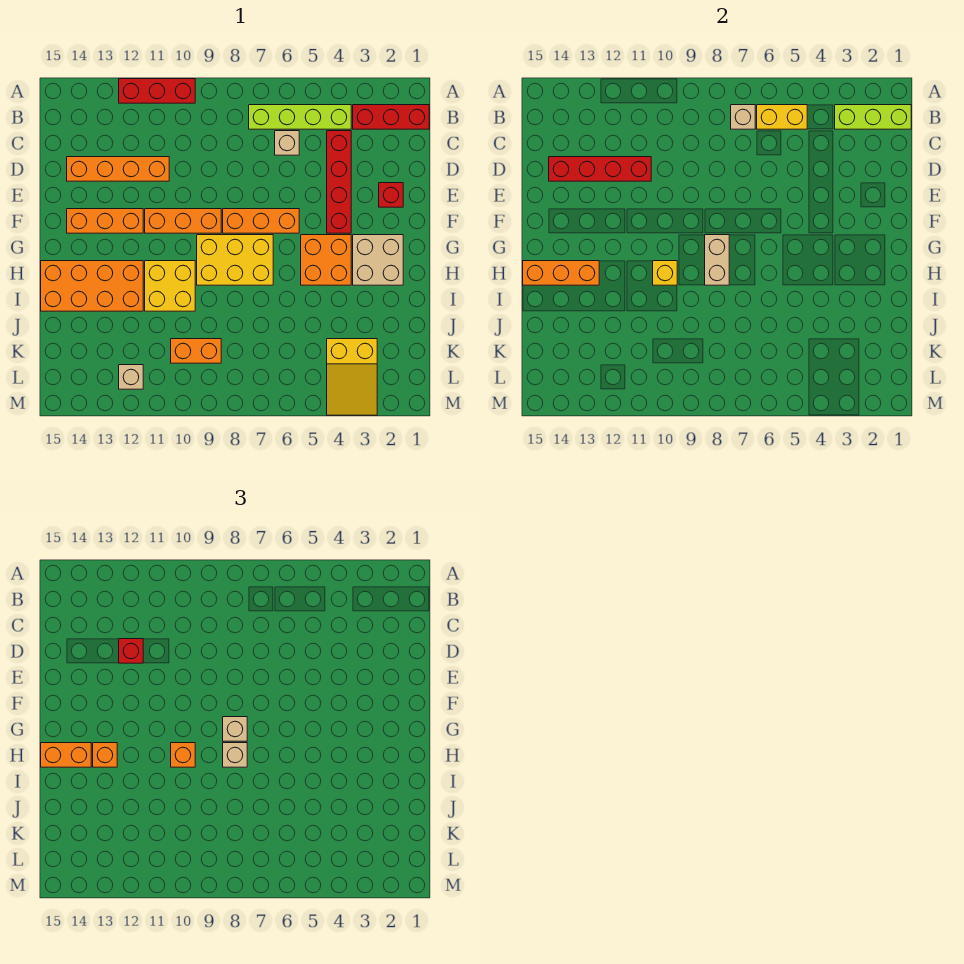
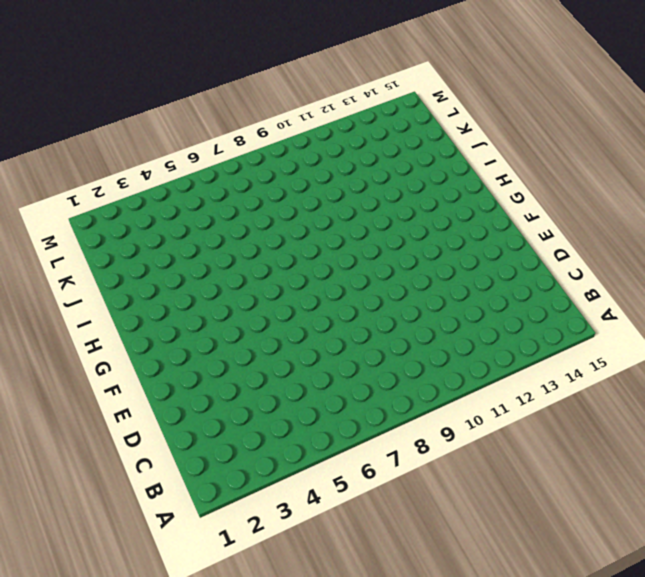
none -> red brick A10:A12 level 1
none -> red brick B1:B3 level 1
none -> lime brick B4:B7 level 1
none -> red brick C4:F4 level 1

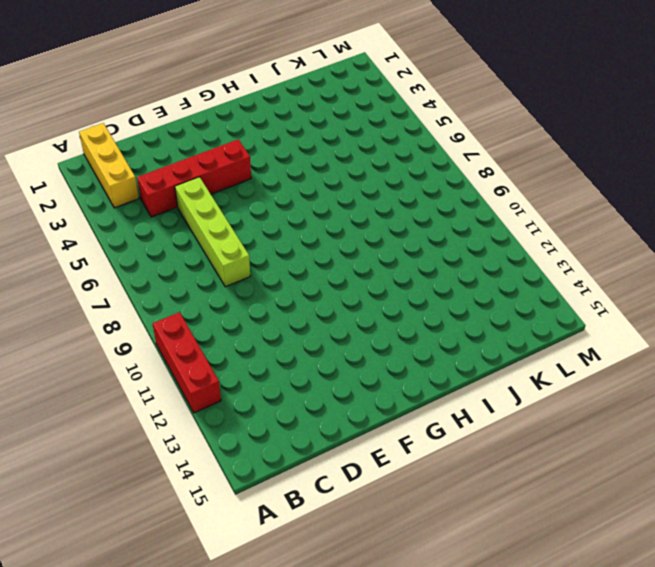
yellow brick B1:B3 level 1 -> red brick B1:B3 level 1
lime brick D5:D8 level 1 -> lime brick B4:B7 level 1
none -> tan brick C6 level 1
none -> orange brick D11:D14 level 1
none -> red brick E2 level 1
none -> orange brick F6:F8 level 1

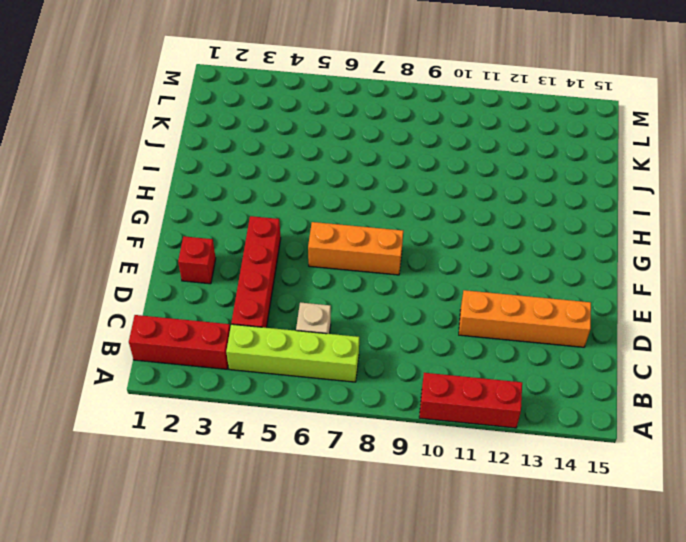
none -> orange brick F9:F11 level 1
none -> orange brick F12:F14 level 1
none -> tan brick G2:H3 level 1
none -> orange brick G4:H5 level 1

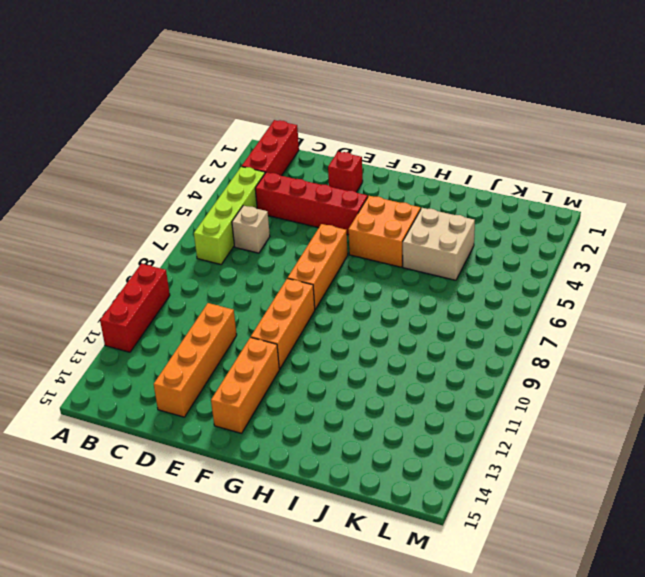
tan brick I4:J5 level 1 -> tan brick G2:H3 level 1
none -> yellow brick G7:H9 level 1
none -> yellow brick H10:I11 level 1
none -> orange brick H12:I15 level 1
none -> yellow slope K3:M4 level 1 top K

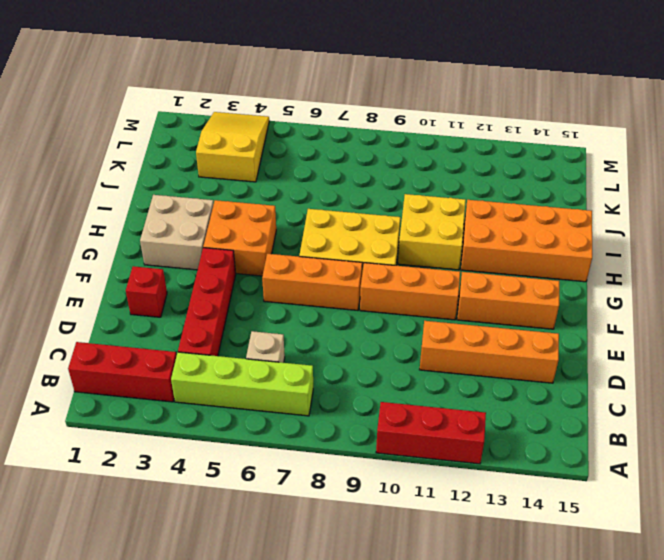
none -> orange brick K9:K10 level 1
none -> tan brick L12 level 1
none -> lime brick B1:B3 level 2
none -> yellow brick B5:B6 level 2

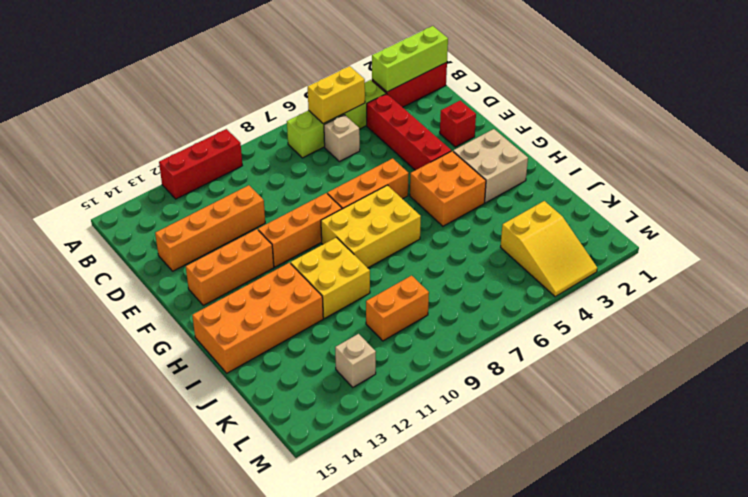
none -> tan brick B7 level 2
none -> red brick D11:D14 level 2
none -> tan brick G8:H8 level 2
none -> yellow brick H10 level 2

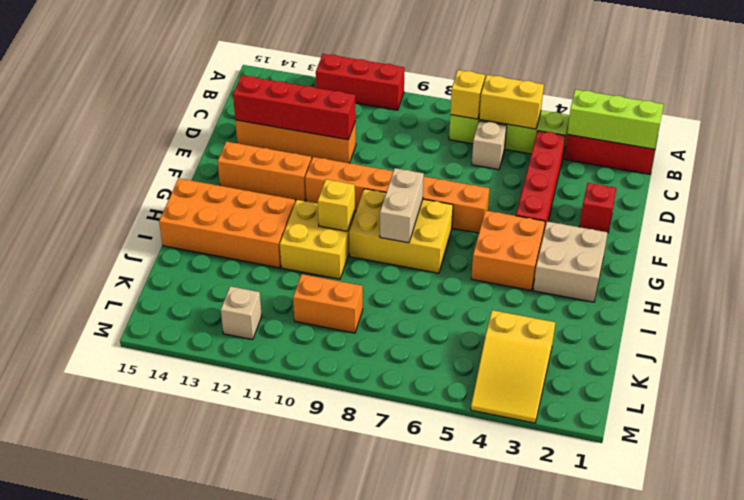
yellow brick B7 level 2 -> tan brick B7 level 2
none -> orange brick H13:H15 level 2
none -> red brick D12 level 3
none -> tan brick G8 level 3
none -> tan brick H8 level 3

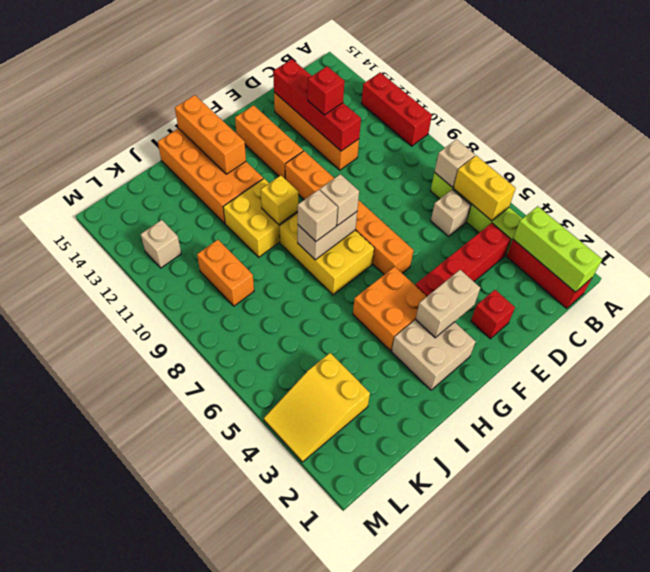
tan brick F3:G3 level 2 -> none
none -> orange brick H10 level 3
none -> orange brick H13 level 3
none -> orange brick H14:H15 level 3

